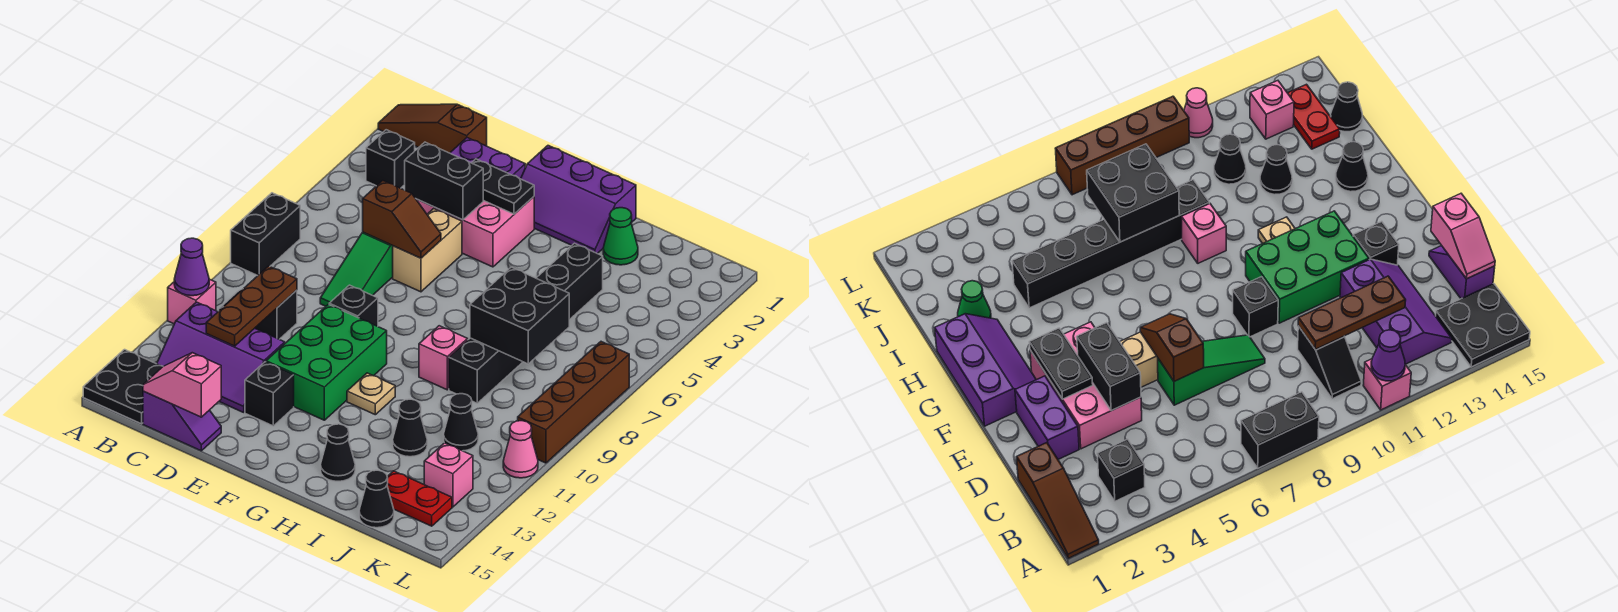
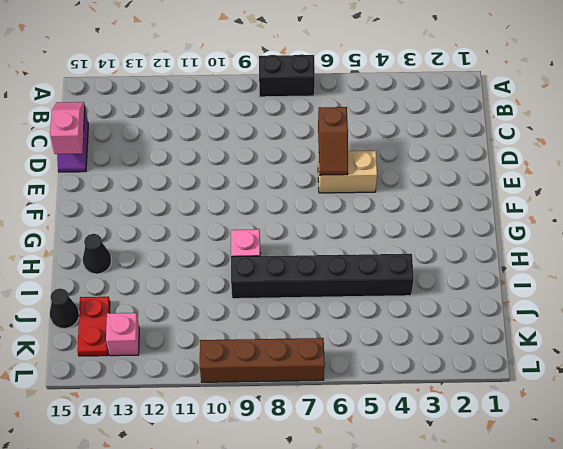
none -> brown slope A1:C1 level 1 top C
none -> pink brick A11 level 1
none -> black plate A14:B15 level 1
none -> black brick B3 level 1

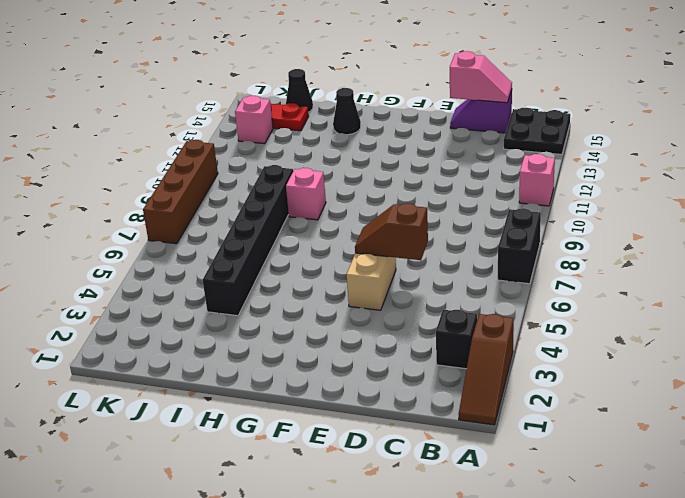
brown slope A1:A3 level 1 top 3 -> brown slope A1:C1 level 1 top C
none -> black slope B10:C10 level 1 top C
none -> purple slope B12:D13 level 1 top 12
none -> purple brick D2:E2 level 1
none -> pink brick D3:F4 level 1

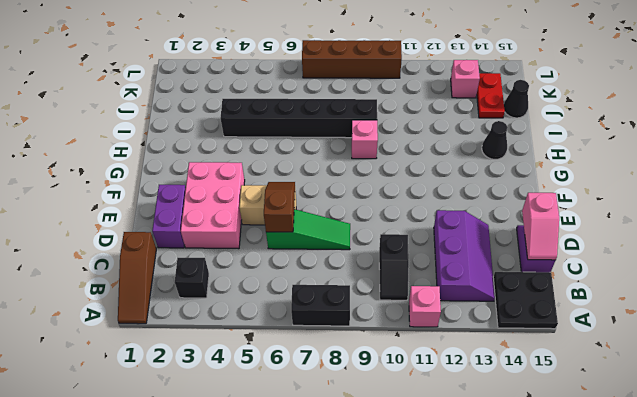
none -> black brick E9 level 1
none -> green brick E10:F12 level 1
none -> black brick E13 level 1
none -> purple slope F1:H2 level 1 top 1

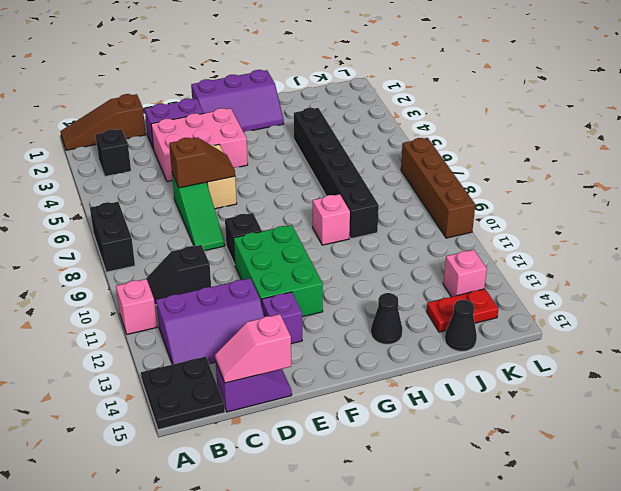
purple brick E13 level 1 -> black brick E13 level 1
none -> tan plate G11 level 1
none -> green cone I2 level 1
none -> black cone I12 level 1
none -> black cone J11 level 1

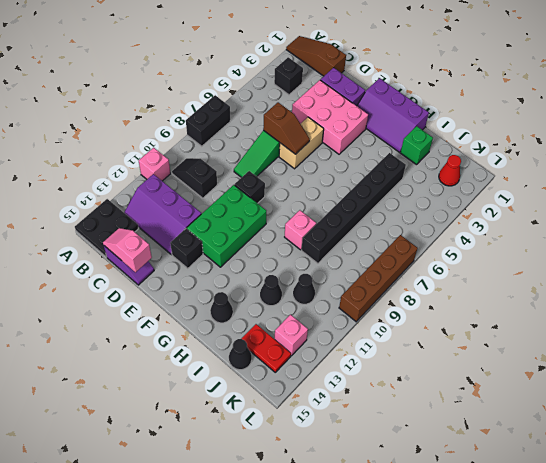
green brick I2 level 1 -> green cone I2 level 1
red cone K2 level 1 -> none
none -> tan plate G11 level 1
none -> pink cone L11 level 1
none -> purple cone A11 level 2
none -> brown plate C10:C12 level 2

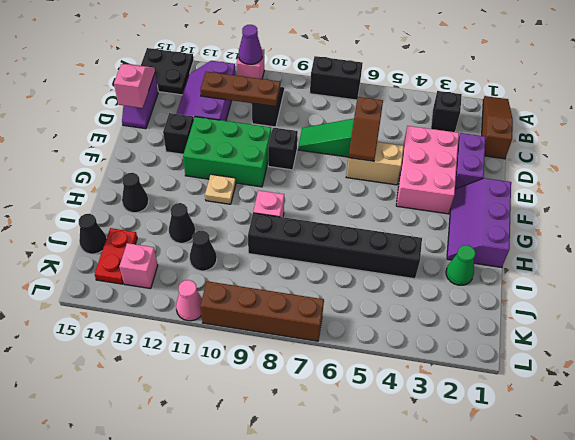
none -> black brick D4:E4 level 2
none -> black plate E3:F3 level 2
none -> black brick I7:J8 level 2

